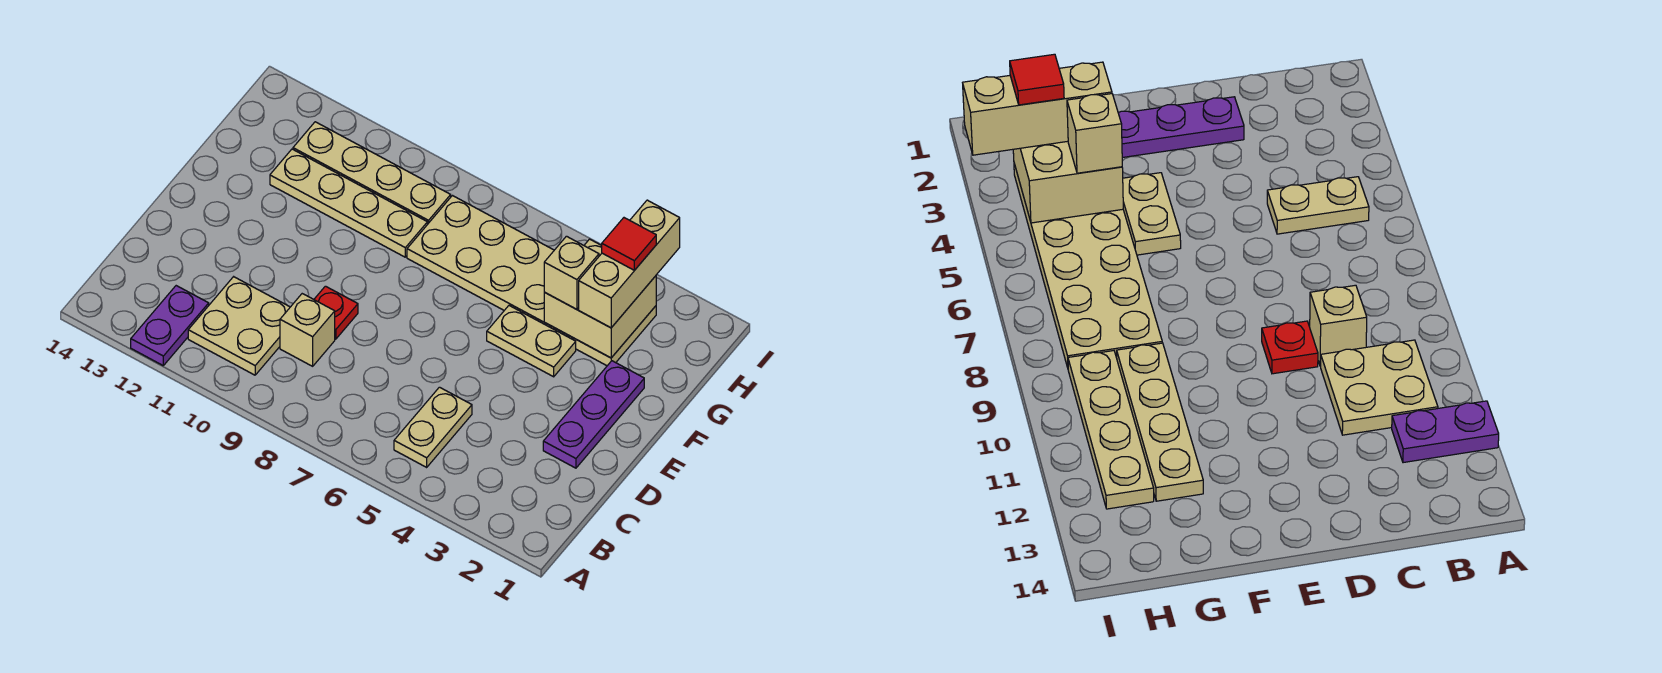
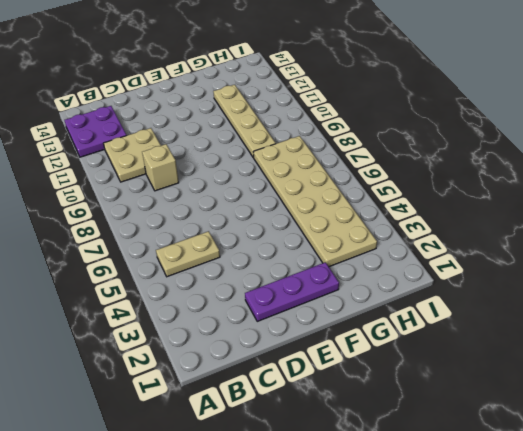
purple plate A12:B13 level 1 -> purple plate A12:B12 level 1
none -> red plate D9 level 1
none -> tan plate F4:F5 level 1
none -> tan plate H9:H12 level 1

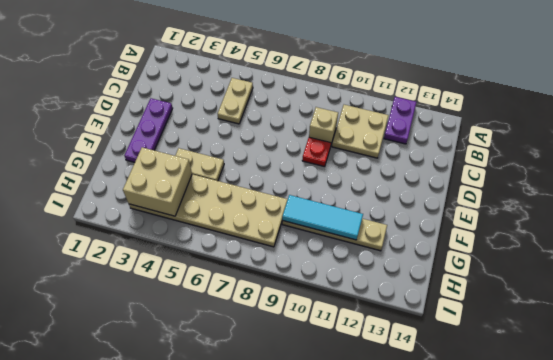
cyan tile G9:G11 level 2 -> none
none -> tan plate H9:H12 level 1
none -> tan brick G3:I3 level 3
none -> tan brick G4 level 3

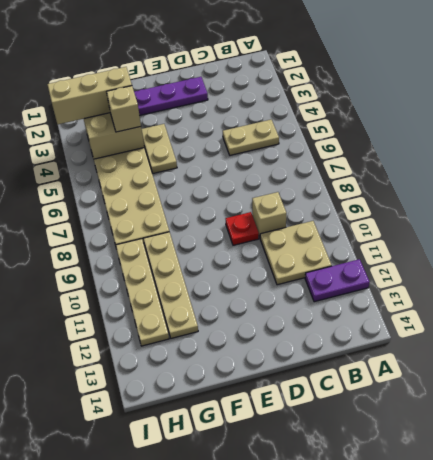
none -> red tile H3 level 4

